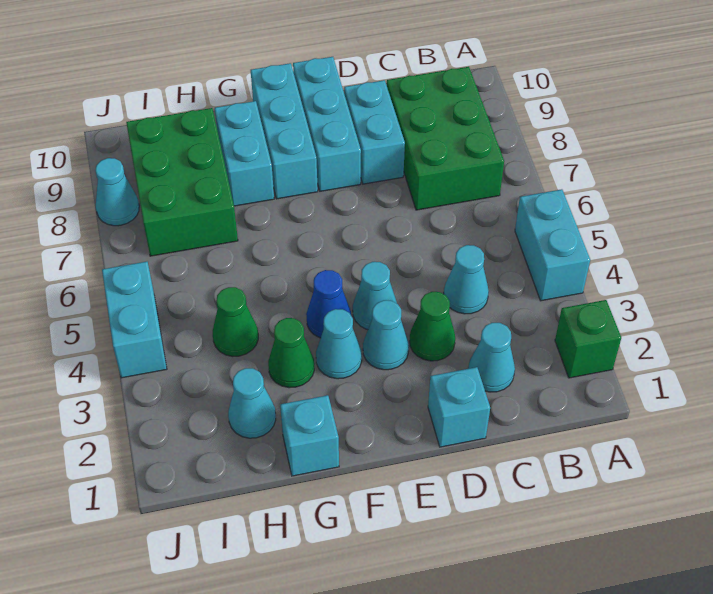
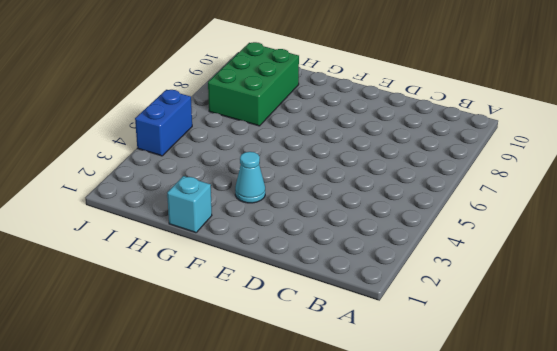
blue brick J4:J5 level 1 -> cyan brick J4:J5 level 1
none -> green brick A2 level 1
none -> cyan brick A4:A5 level 1
none -> green brick B7:C9 level 1

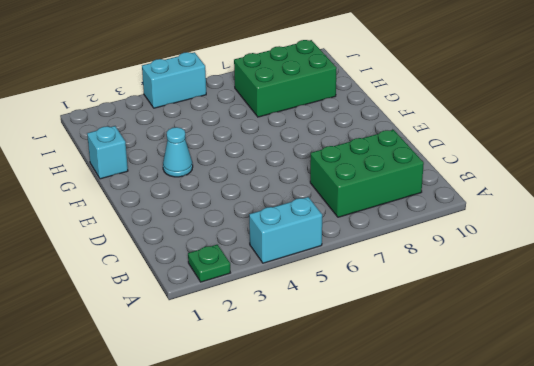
green plate A2 level 1 -> green brick A2 level 1
none -> cyan cone C2 level 1
none -> cyan cone C4 level 1
none -> cyan brick D1 level 1

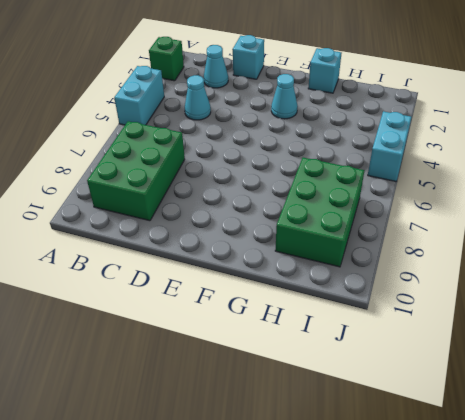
none -> green cone D3 level 1
none -> cyan brick D8:D9 level 1
none -> cyan cone E3 level 1

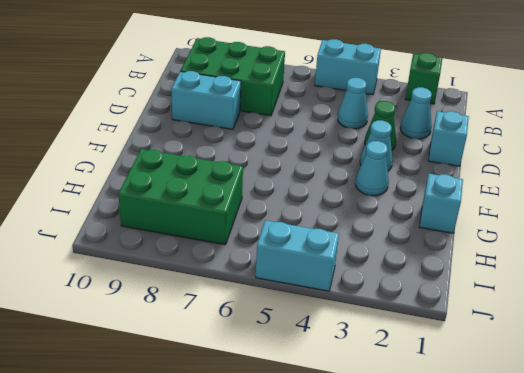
none -> cyan cone E4 level 1
none -> cyan brick E8:E10 level 1
none -> blue cone F4 level 1

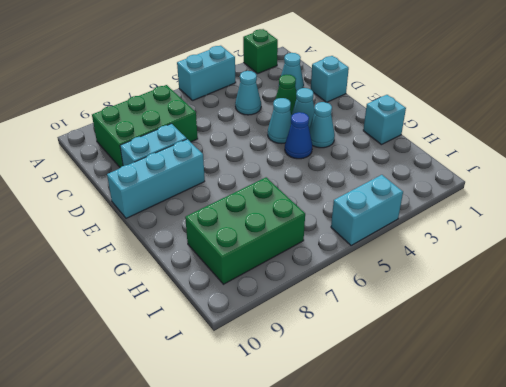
none -> cyan brick F8:F10 level 1
none -> green cone G3 level 1
none -> cyan brick G8:G9 level 1

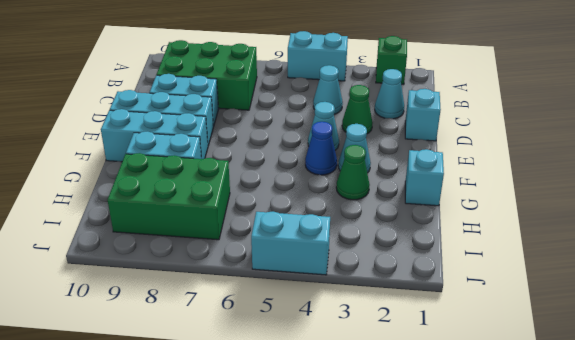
none -> cyan cone E3 level 1
none -> cyan cone H2 level 1
none -> green cone H4 level 1

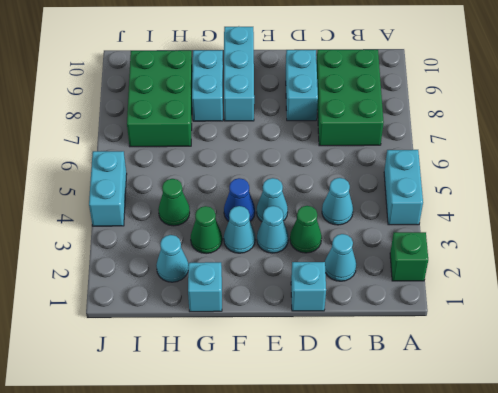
none -> cyan brick E8:E10 level 1
none -> cyan cone J8 level 1

